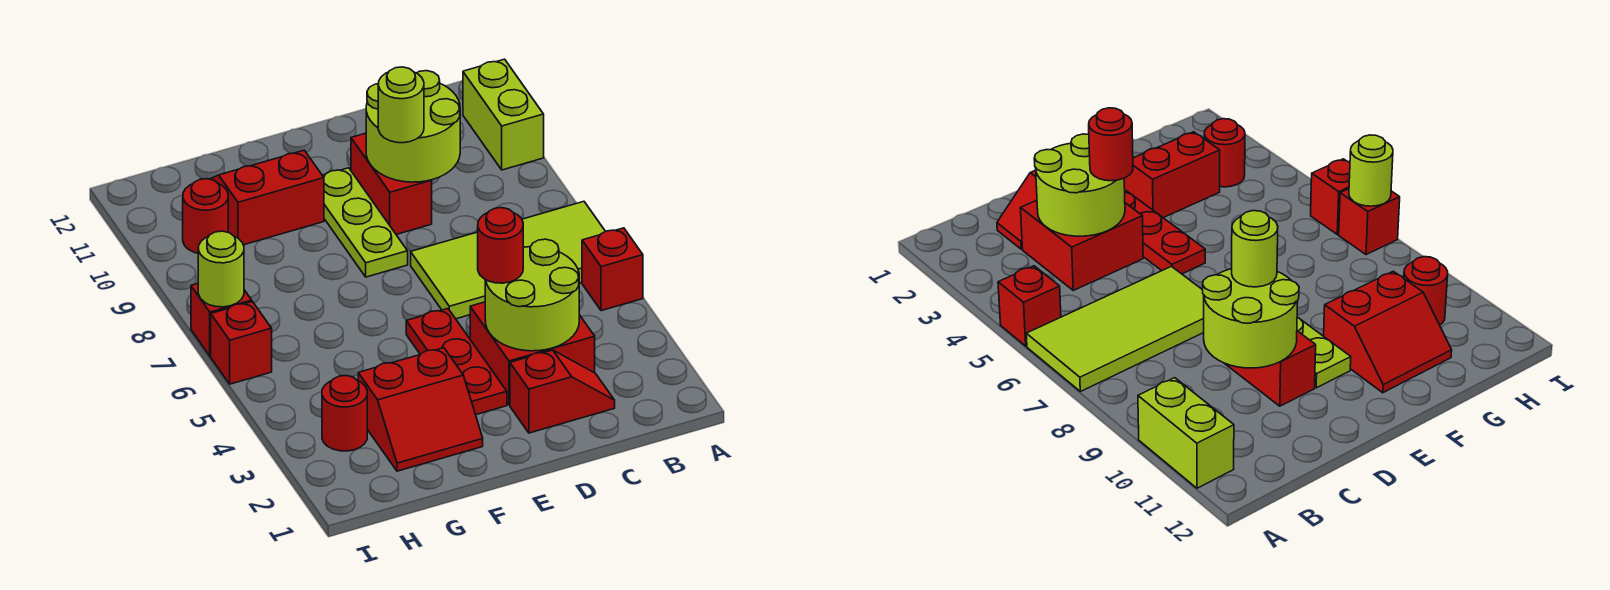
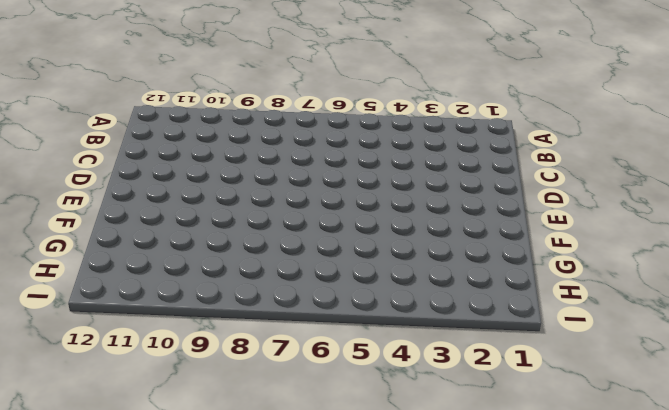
none -> red brick A5 level 1
none -> lime tile A6:D7 level 1
none -> lime brick A10:A11 level 1

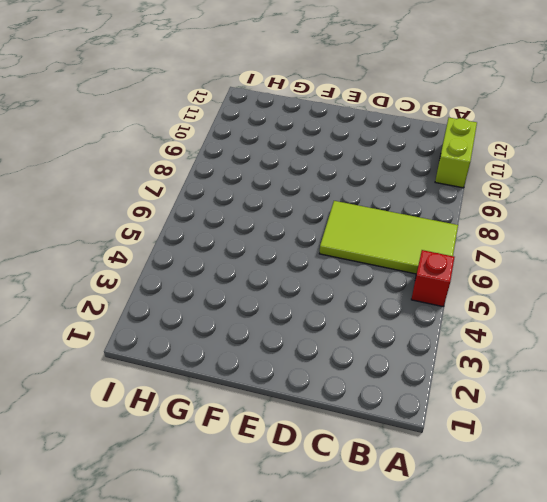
none -> red slope C2:D2 level 1 top D
none -> red brick C3:D4 level 1
none -> red brick D9:D10 level 1

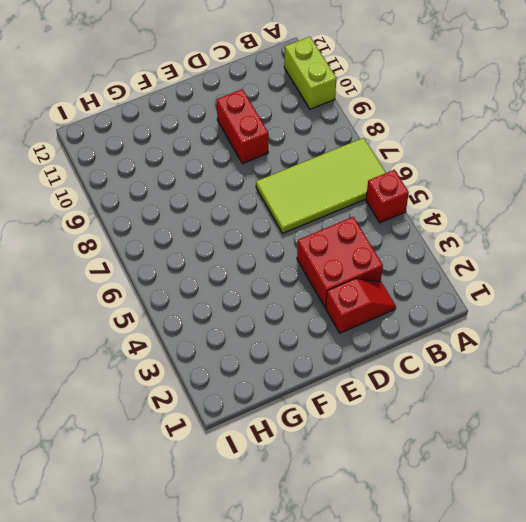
none -> red plate E3:E5 level 1
none -> lime plate E8:E10 level 1
none -> red slope F2:G3 level 1 top 3

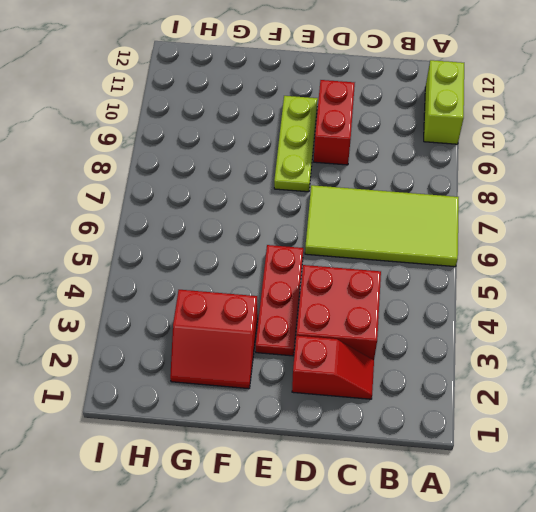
none -> red brick A5 level 1
none -> red slope F10:G11 level 1 top 10
none -> red round brick H3 level 1

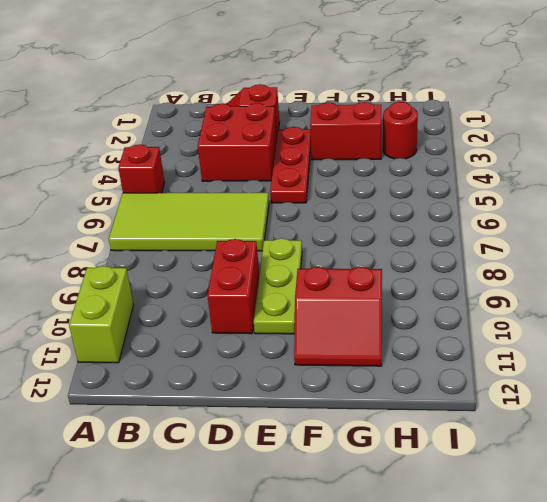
none -> red round brick H10 level 1
none -> red brick I6 level 1
none -> red brick I7 level 1

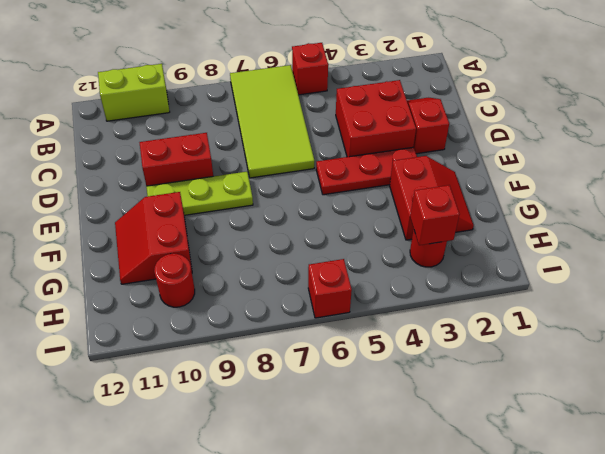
red brick H3 level 2 -> red brick I7 level 1
none -> lime round brick C3:D4 level 2
none -> lime round brick C9:D10 level 2
none -> lime round brick I7 level 2

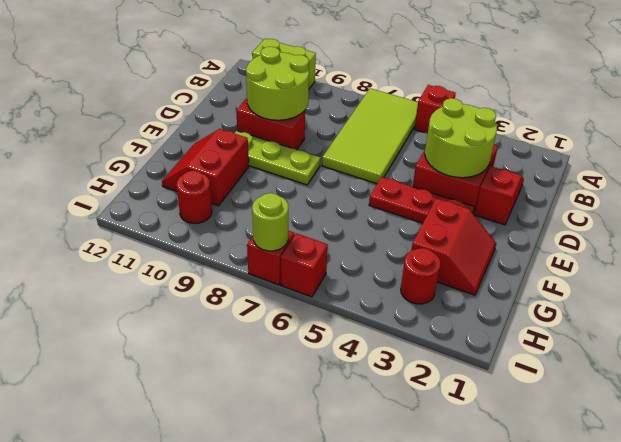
none -> red round brick D4 level 3
none -> lime round brick D9 level 3

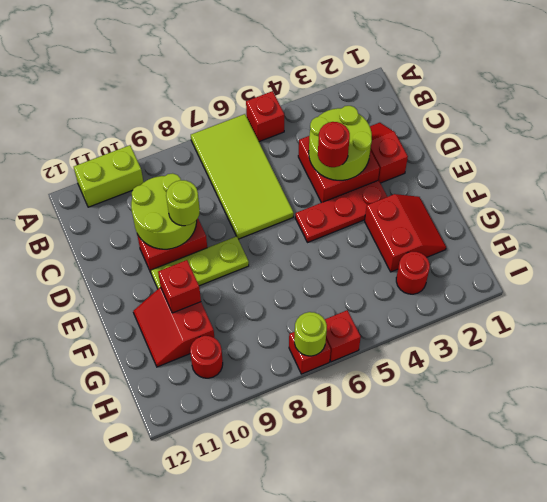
red brick F10 level 2 -> none

